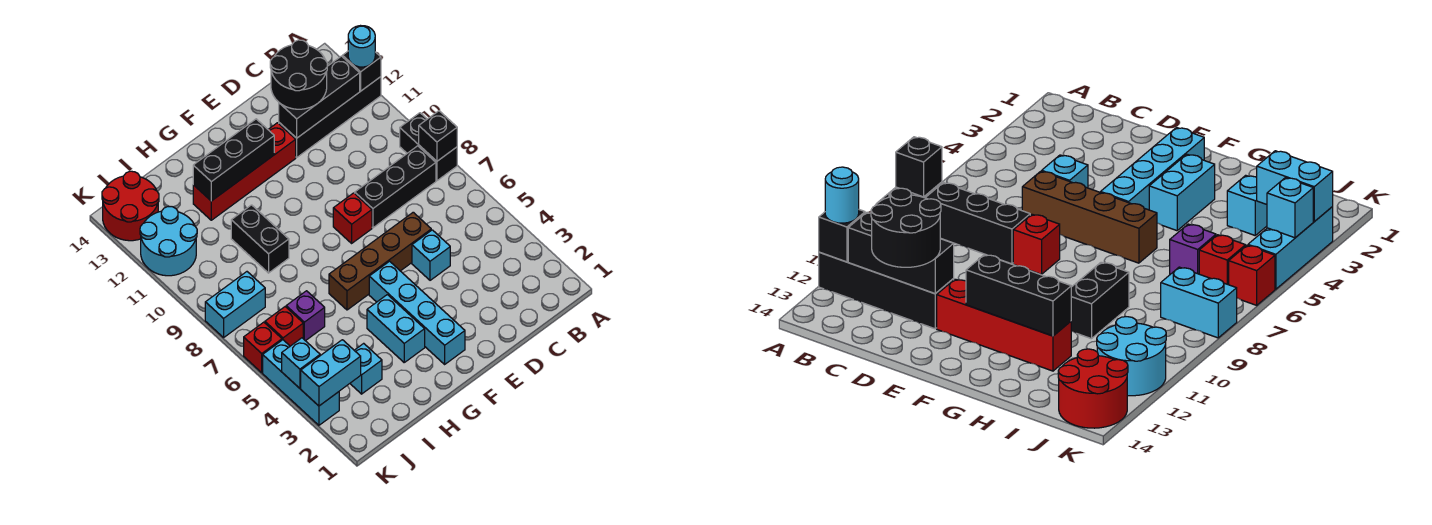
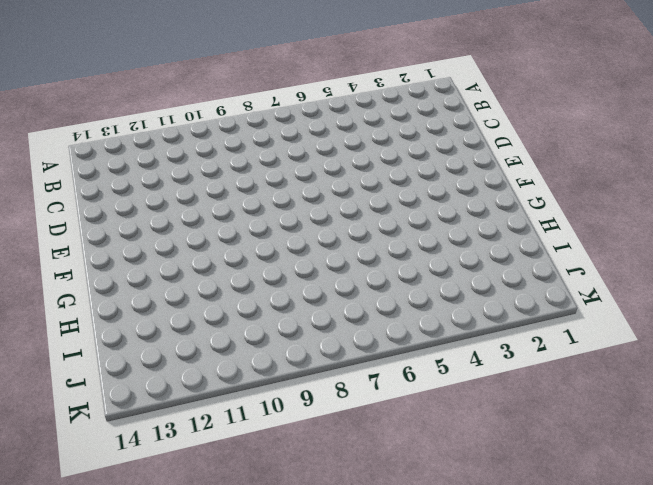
none -> black brick A8:A9 level 1
none -> black brick A12:D12 level 1
none -> black brick B8:D8 level 1

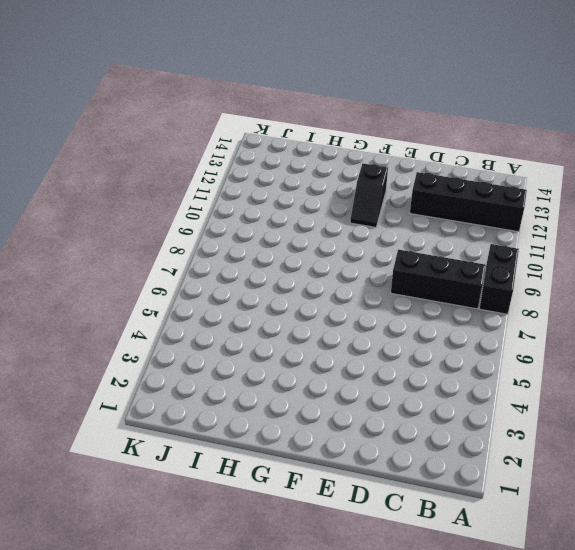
black slope F11:F12 level 1 top 12 -> red brick E12:H12 level 1
none -> cyan brick D5 level 1
none -> brown brick D6:G6 level 1
none -> red brick E8 level 1

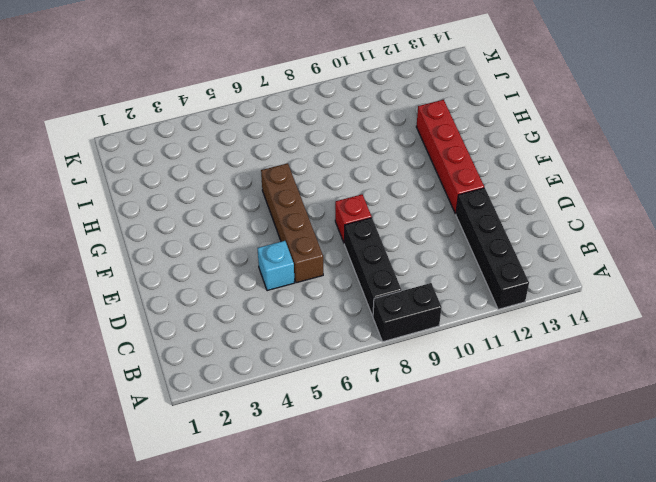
none -> cyan brick F2:F5 level 1
none -> cyan brick G3:G4 level 1
none -> black brick H9:H10 level 1

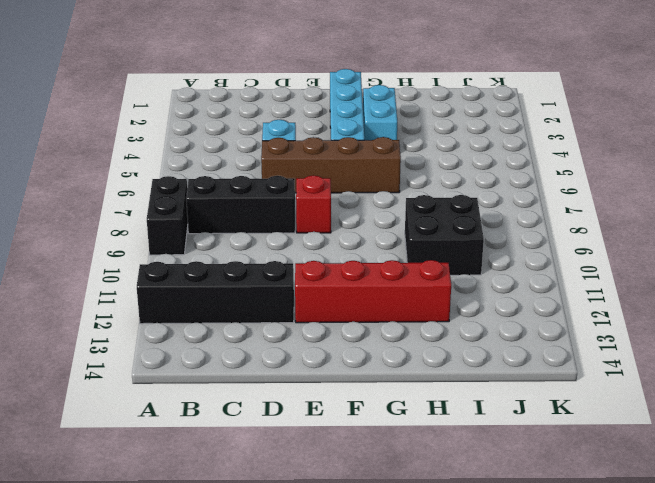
black brick H9:I10 level 1 -> black brick H9:H10 level 1
none -> cyan brick I3 level 1
none -> purple brick I6 level 1
none -> red brick J6 level 1

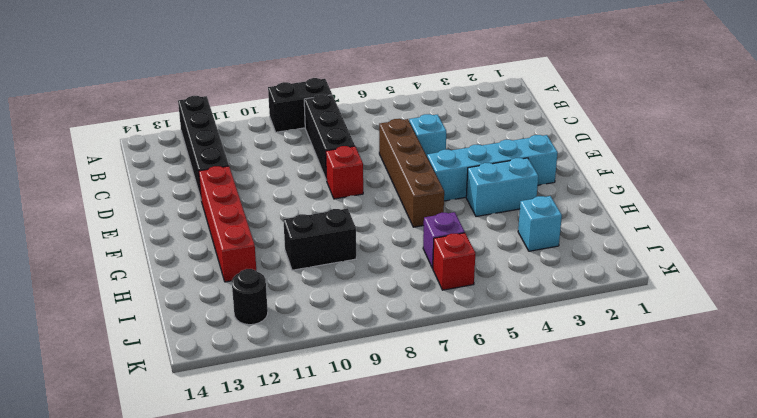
black round brick J12 level 1 -> cyan round brick J11:K12 level 1
none -> cyan brick J8:K8 level 1
none -> red round brick J13:K14 level 1
none -> cyan brick K3:K5 level 1

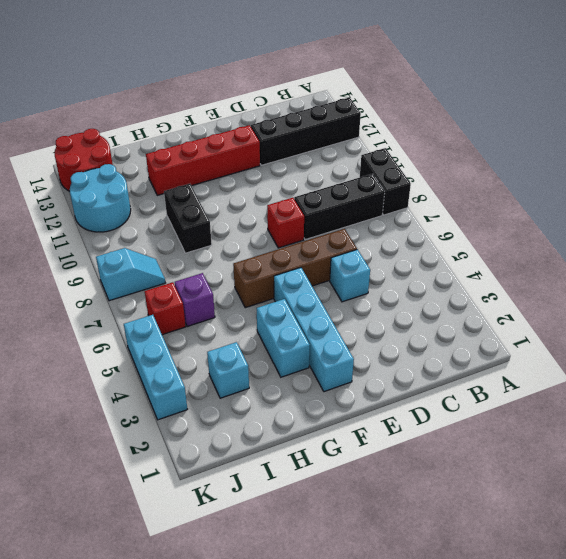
cyan slope J8:K8 level 1 top K -> cyan brick J8:K8 level 1
none -> red brick K6 level 1
none -> black brick A8 level 2
none -> black brick A12 level 2

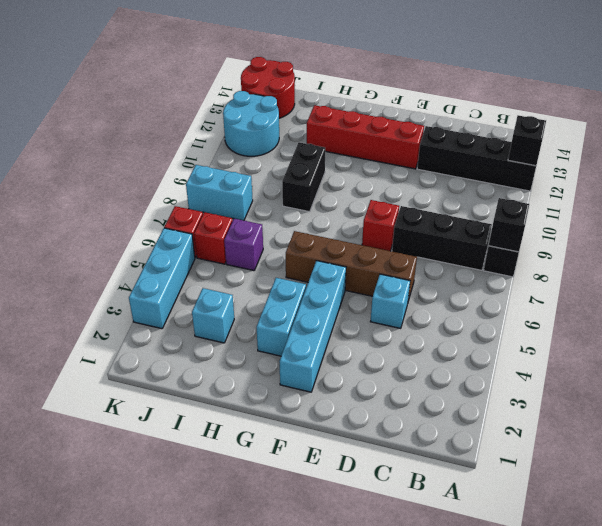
none -> black brick B12:D12 level 2
none -> black brick F12:H12 level 2
none -> cyan brick J3:K3 level 2

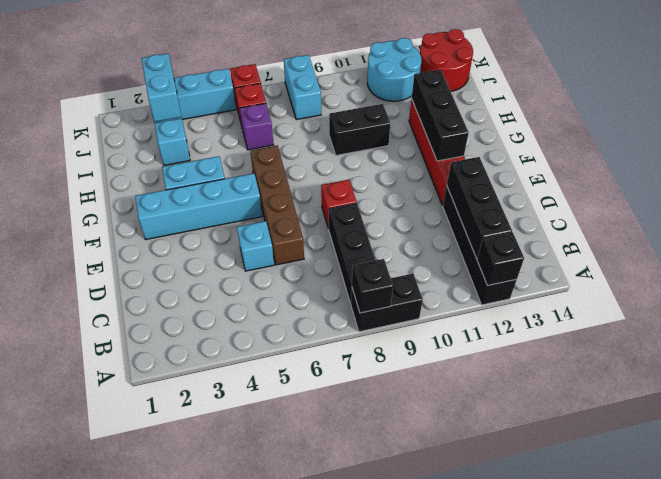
none -> cyan brick K4 level 2
none -> cyan round brick A12 level 3
none -> black round brick C12:D13 level 3

